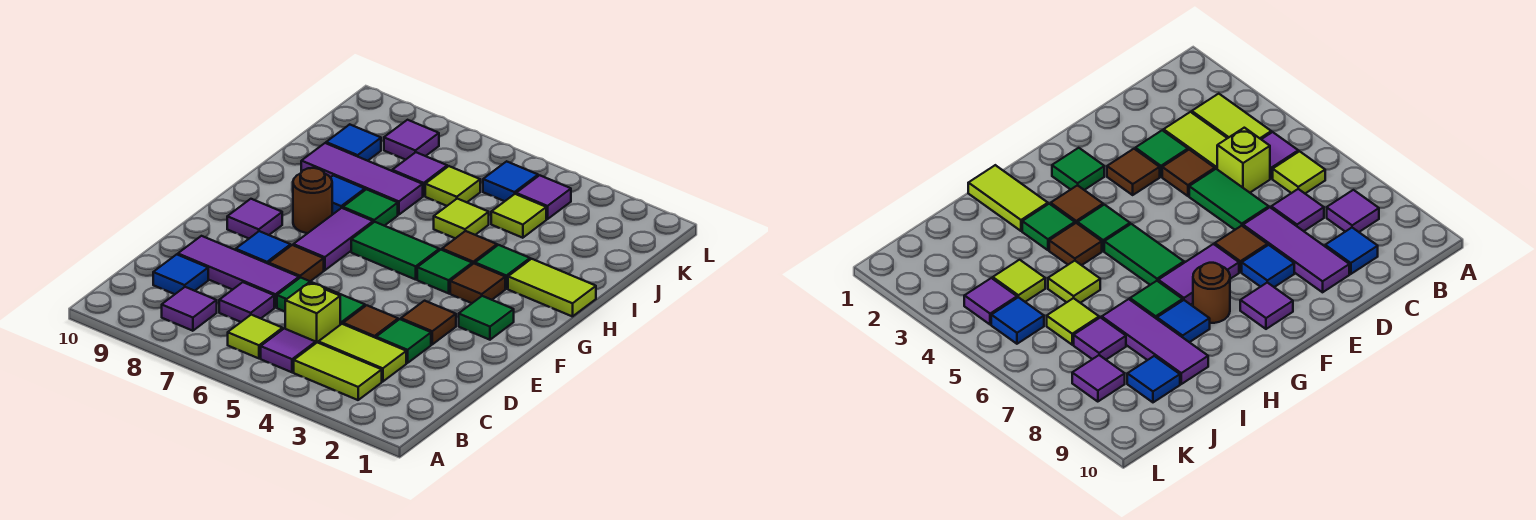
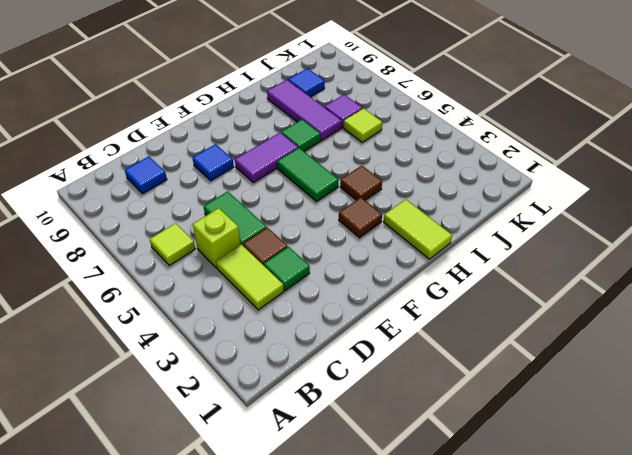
none -> lime tile B3:B4 level 1
none -> purple tile B5 level 1
none -> purple tile B8 level 1
none -> purple tile C7 level 1

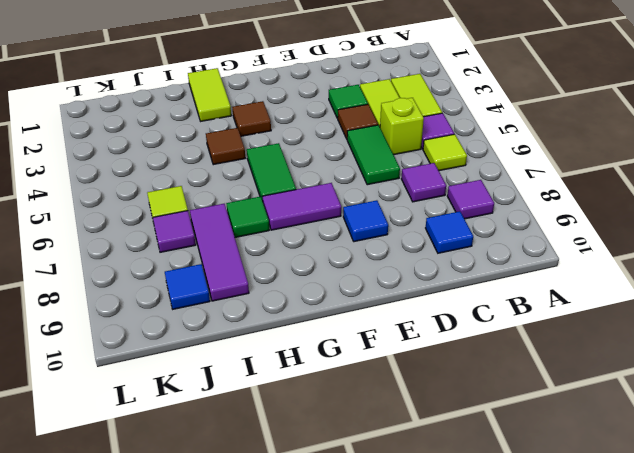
none -> purple tile D7:D9 level 1
none -> brown tile E3 level 1
none -> brown tile E7 level 1
none -> green tile F2 level 1

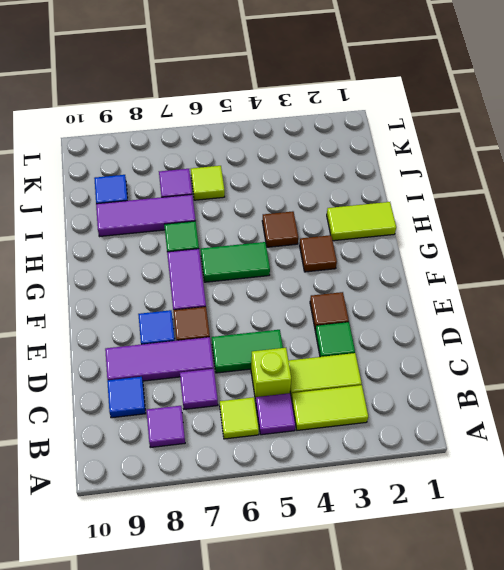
none -> brown tile D4 level 1
none -> green tile F2 level 1
none -> purple tile F9 level 1
none -> green tile G4 level 1

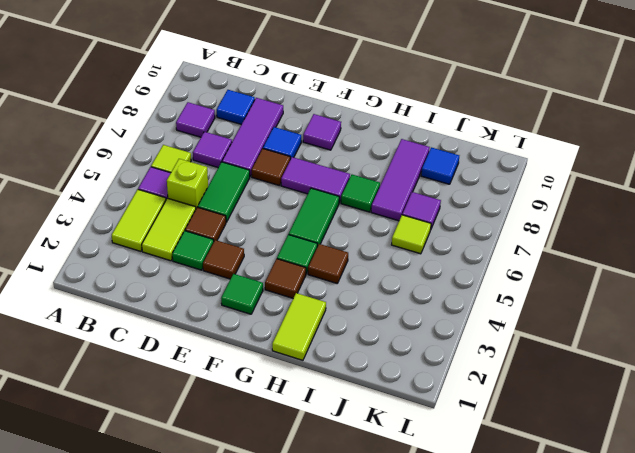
none -> brown round brick G8 level 1
none -> green tile H3 level 1
none -> blue tile H8 level 1
none -> lime tile I5 level 1

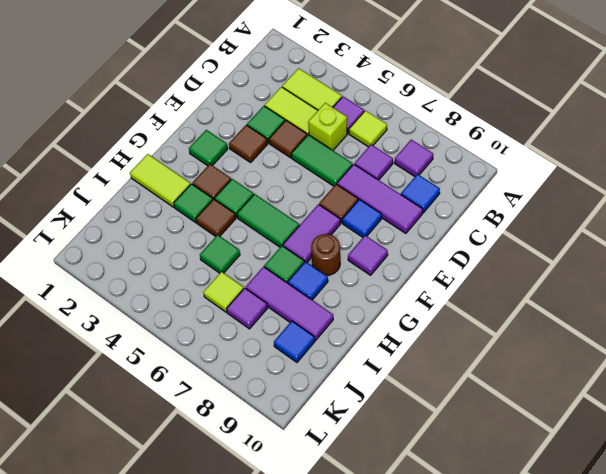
green tile I5 level 1 -> lime tile I5 level 1
none -> lime tile J4 level 1
none -> purple tile K4 level 1
none -> blue tile K5 level 1
none -> purple tile K8 level 1

